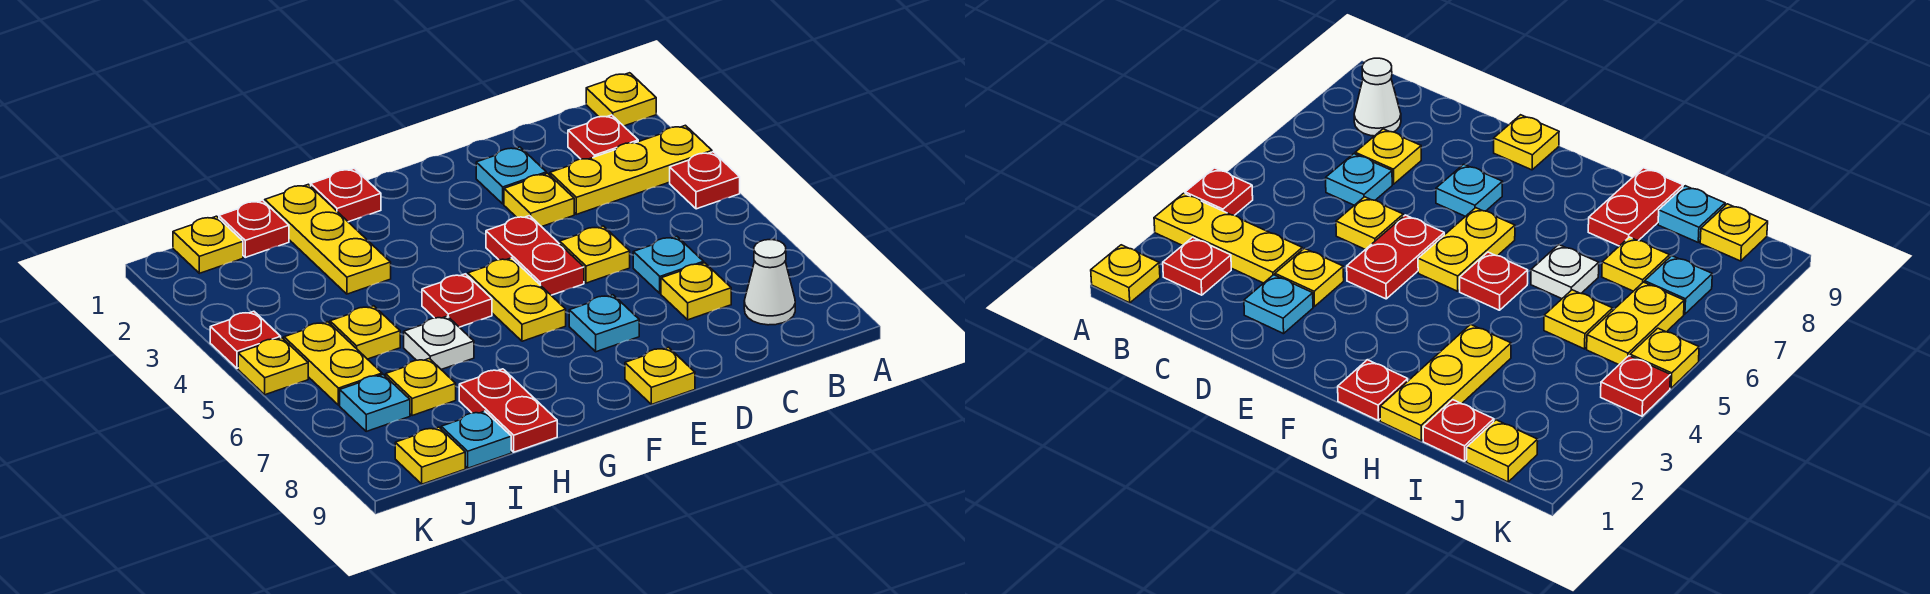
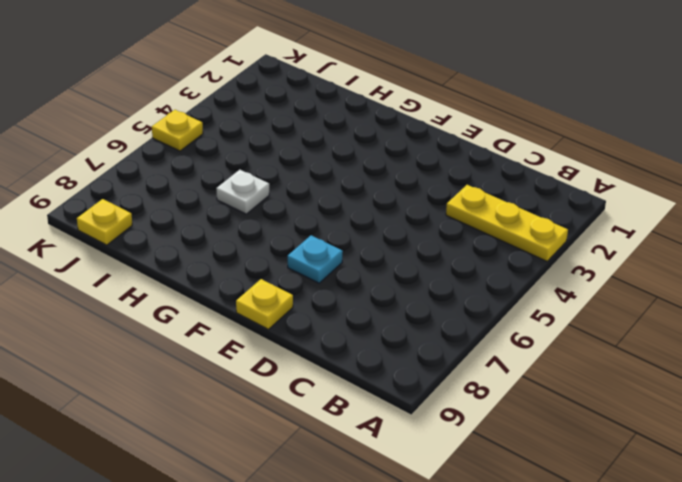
none -> yellow plate A1 level 1
none -> red plate A4 level 1
none -> red plate B2 level 1

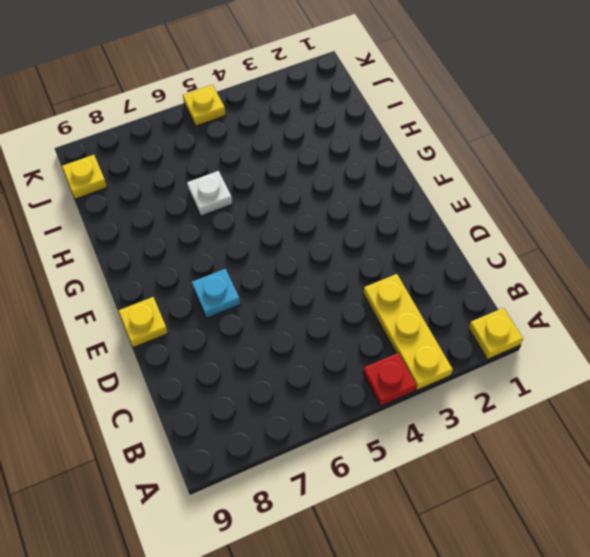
none -> red plate B2 level 1
none -> white cone B8 level 1
none -> cyan plate C6 level 1

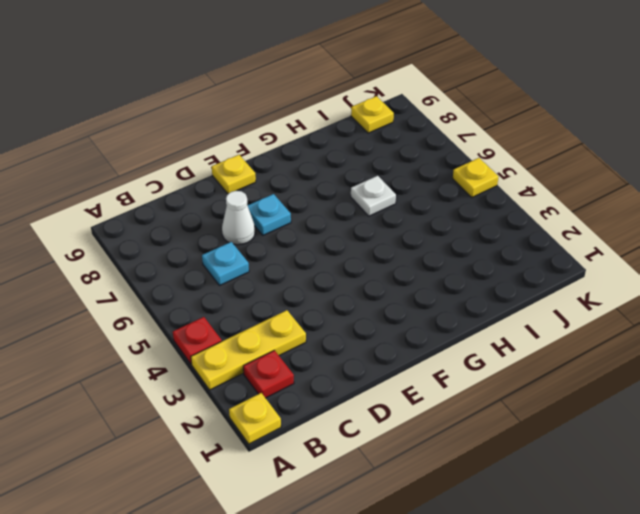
white cone D7 level 1 -> white cone B8 level 1
none -> yellow plate C7 level 1
none -> cyan plate D2 level 1
none -> yellow plate D3 level 1

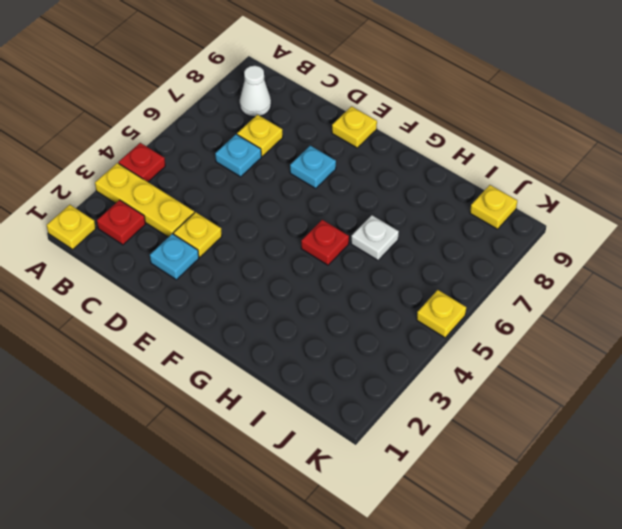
none -> yellow plate D5 level 1
none -> red plate E4:E5 level 1
none -> yellow plate F5:F6 level 1

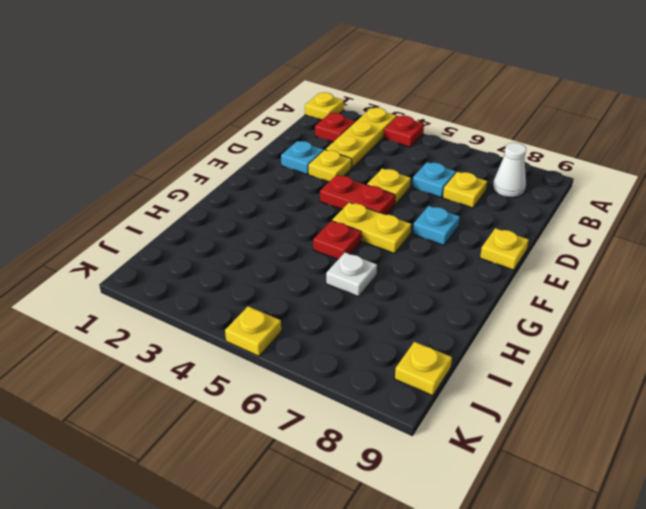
none -> red plate G1 level 1
none -> yellow plate H1:H3 level 1
none -> red plate H8:H9 level 1

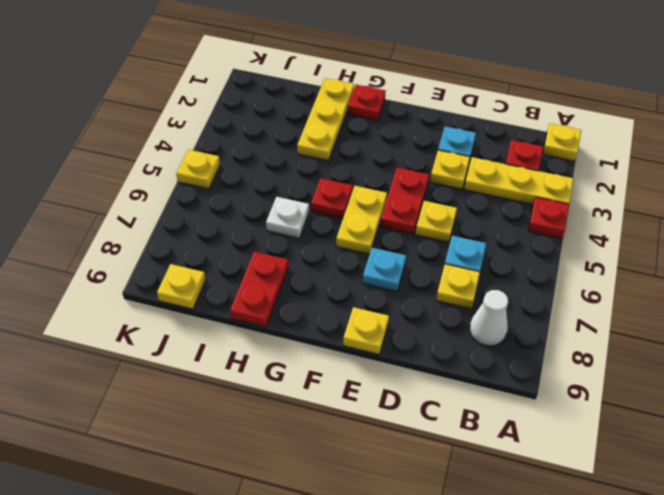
none -> red plate I1 level 1
none -> yellow plate I5 level 1
none -> yellow plate I7 level 1

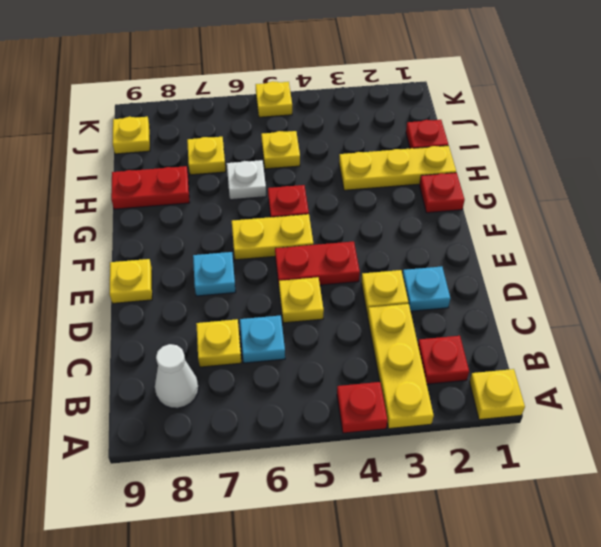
none -> cyan plate I9 level 1
none -> yellow plate J1 level 1
none -> yellow plate J5:J6 level 1

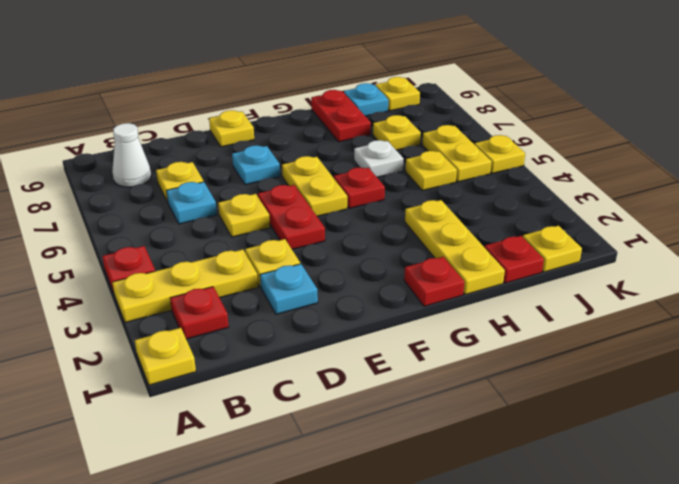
none -> cyan plate J7 level 1
none -> red plate K4 level 1

